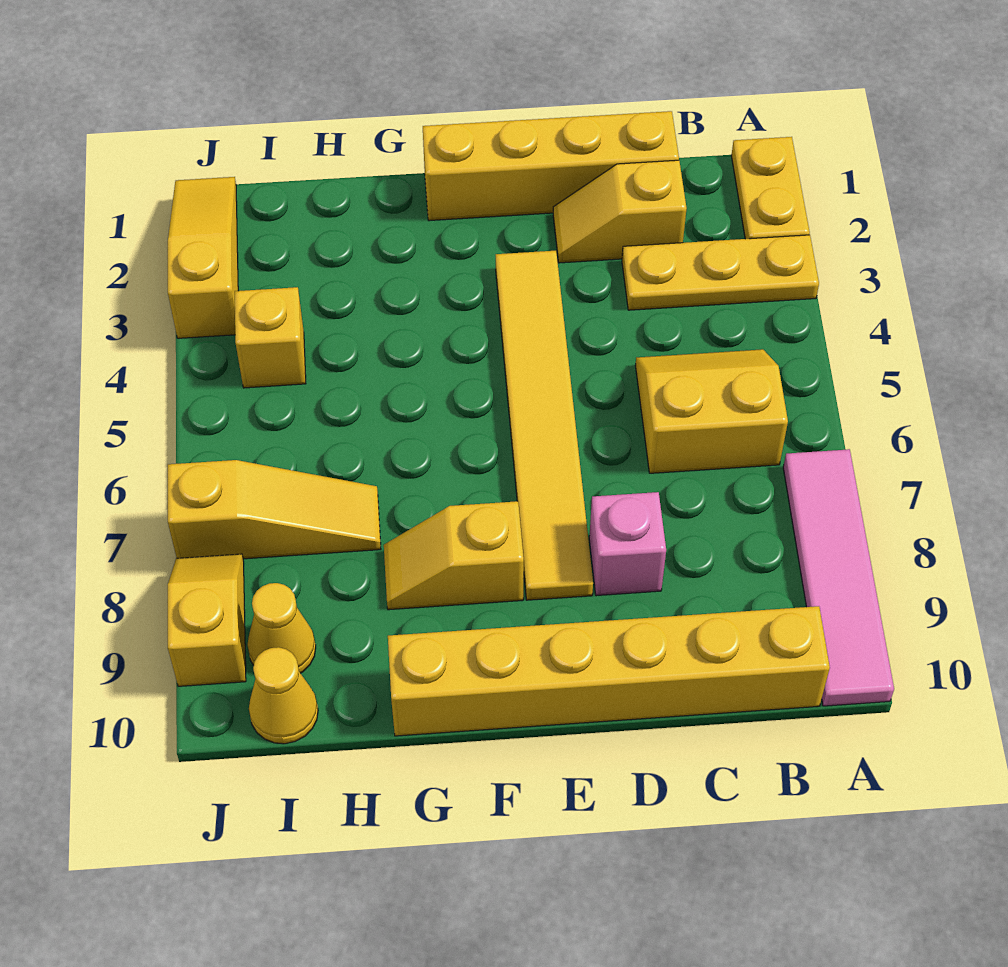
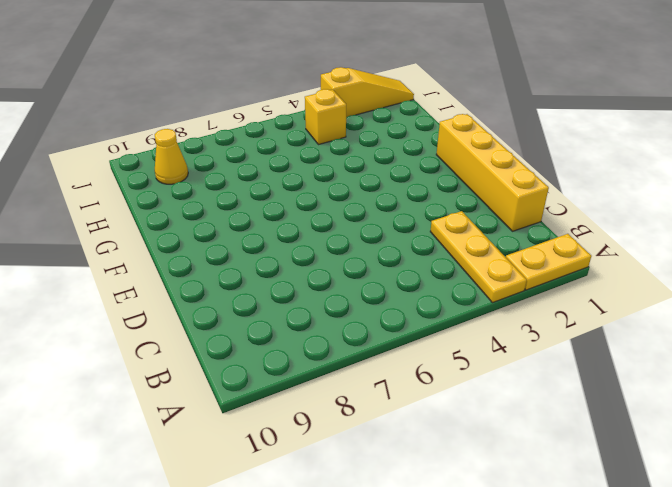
none -> pink tile A7:A10 level 1
none -> yellow slope B5:C6 level 1 top 6
none -> yellow brick B10:G10 level 1

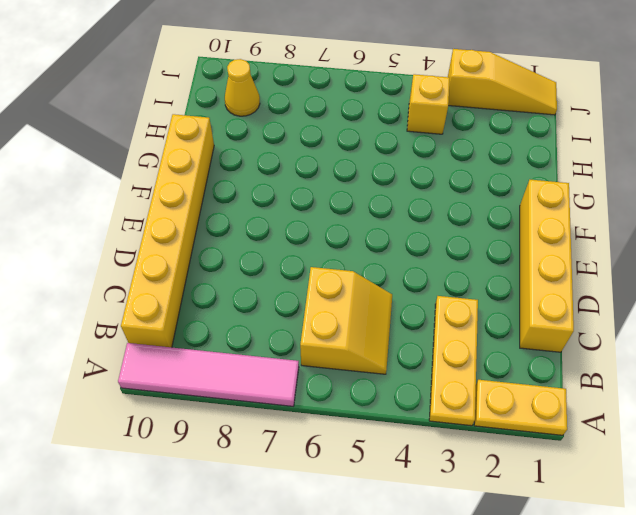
none -> yellow slope C2:D2 level 1 top C
none -> pink brick D8 level 1
none -> yellow tile E3:E8 level 1

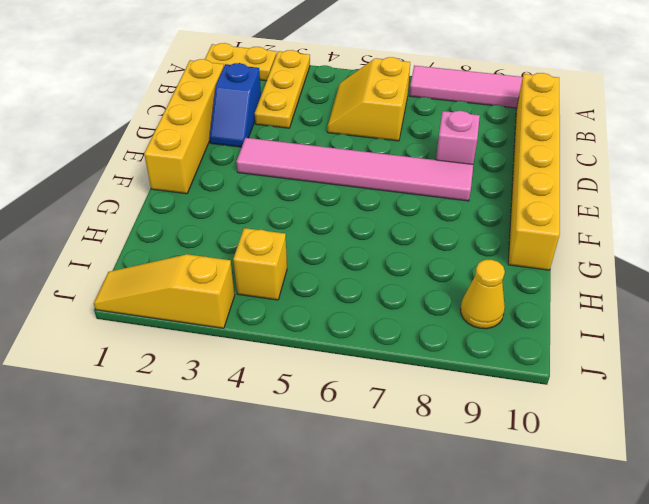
blue slope C2:D2 level 1 top C -> yellow slope C2:D2 level 1 top C
pink tile E3:E8 level 1 -> yellow tile E3:E8 level 1
none -> yellow slope F8:G8 level 1 top F
none -> yellow slope H7:J7 level 1 top J
none -> yellow cone I10 level 1

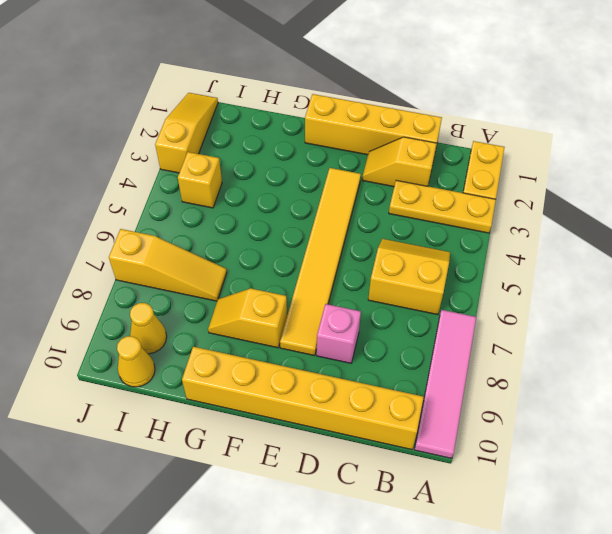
none -> yellow slope J8:J9 level 1 top 9

